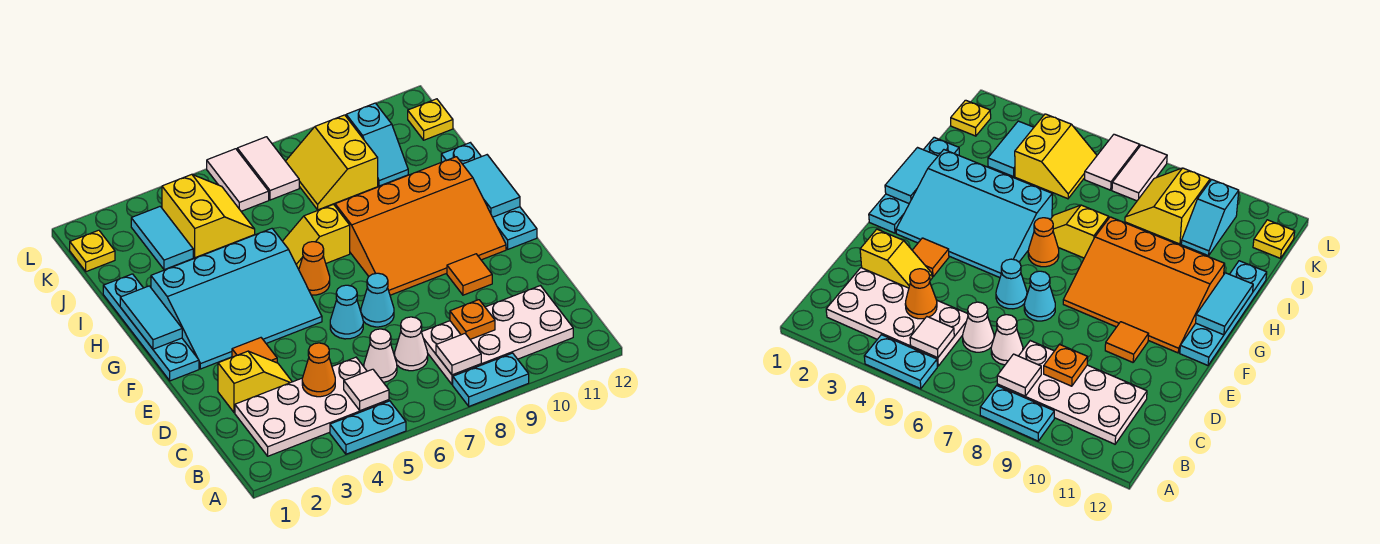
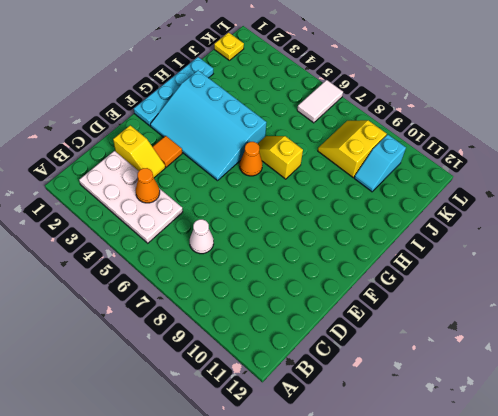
none -> cyan plate A4:A5 level 1
none -> cyan plate A8:A9 level 1
none -> white plate B8:C11 level 1
none -> white cone C6 level 1

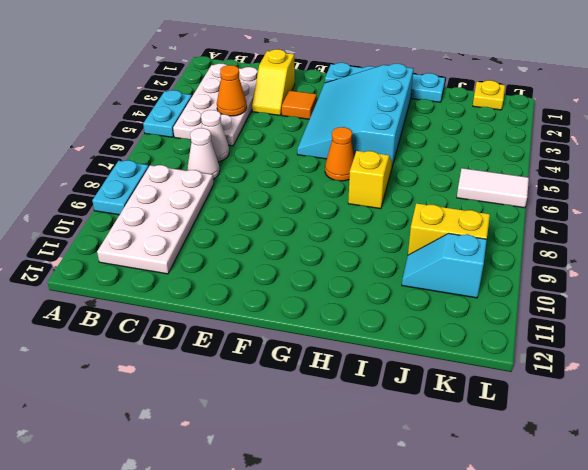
none -> cyan cone E6 level 1
none -> cyan cone E7 level 1
none -> orange tile E10 level 1
none -> orange slope F8:H11 level 1 top H

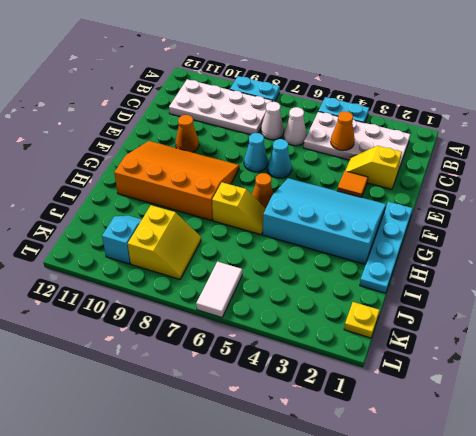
orange cone E10 level 1 -> orange tile E10 level 1
none -> cyan plate F12:I12 level 1
none -> cyan tile J3:K3 level 1
none -> yellow slope J4:K5 level 1 top 4
none -> white tile K7:L7 level 1

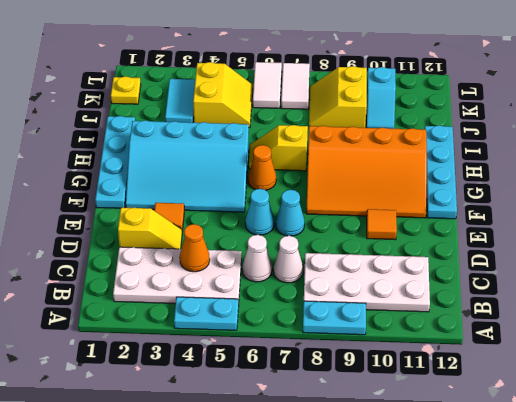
none -> yellow plate K12 level 1
none -> white tile B5 level 2
none -> white tile B8 level 2
none -> orange plate C9 level 2

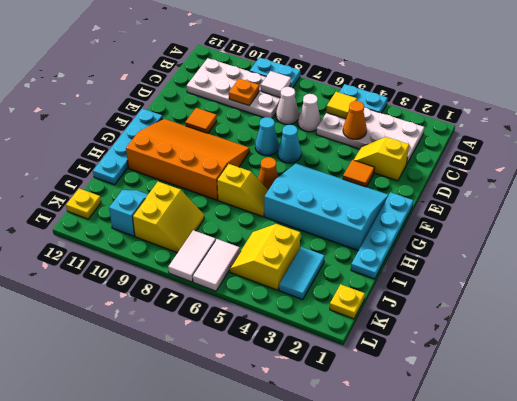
yellow tile B5 level 2 -> white tile B5 level 2
none -> cyan tile G1:H1 level 2
none -> cyan tile G12:H12 level 2

